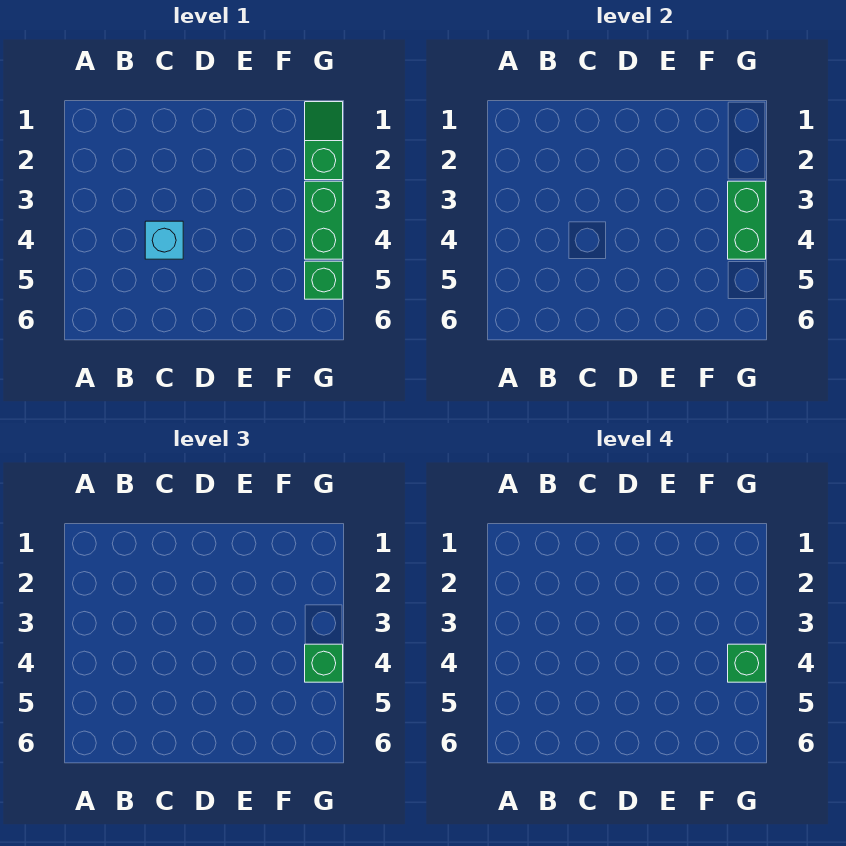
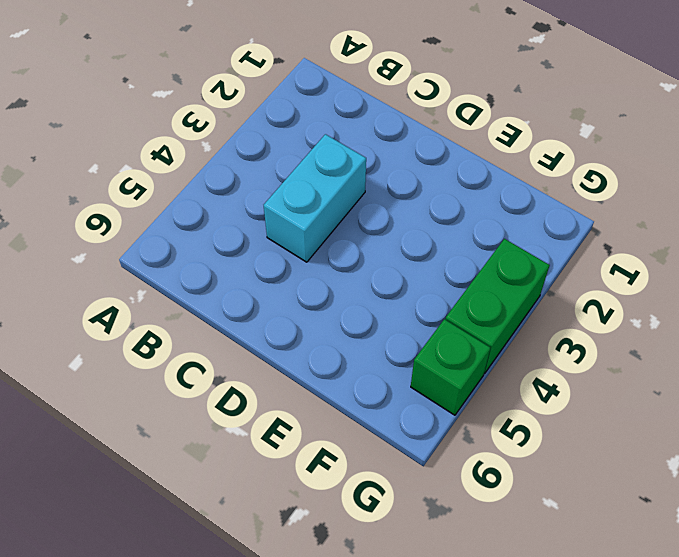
cyan brick C3:C4 level 1 -> cyan brick C4 level 1
none -> green slope G1:G2 level 1 top 2
none -> green brick G3:G4 level 2

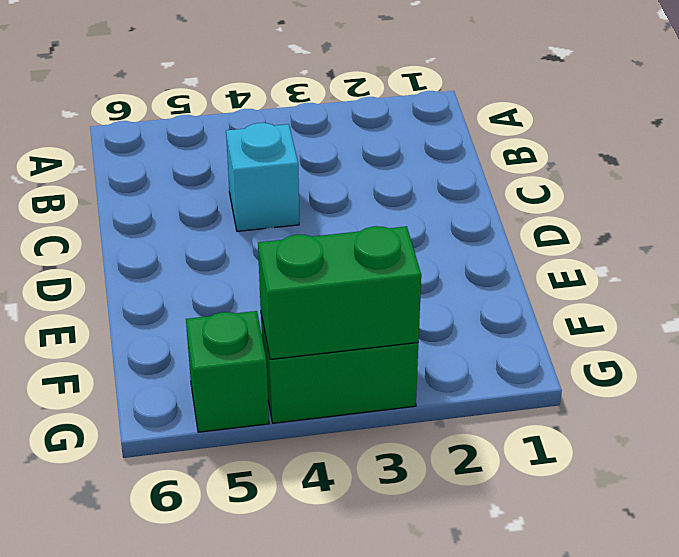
none -> green slope G1:G2 level 1 top 2
none -> green brick G4 level 3

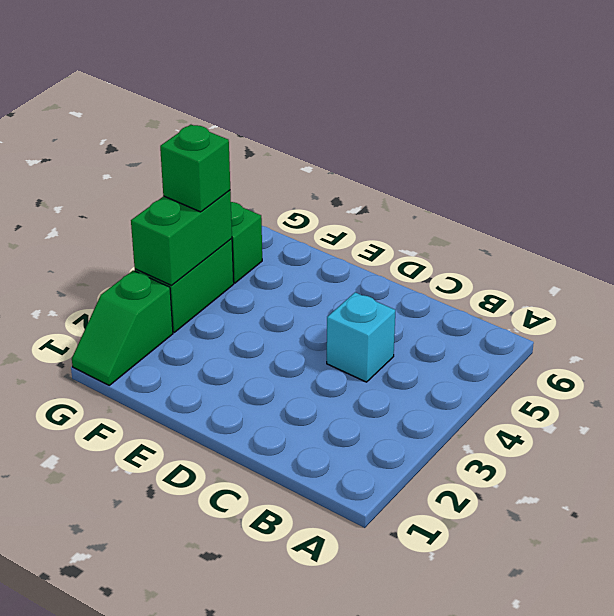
none -> green brick G4 level 4

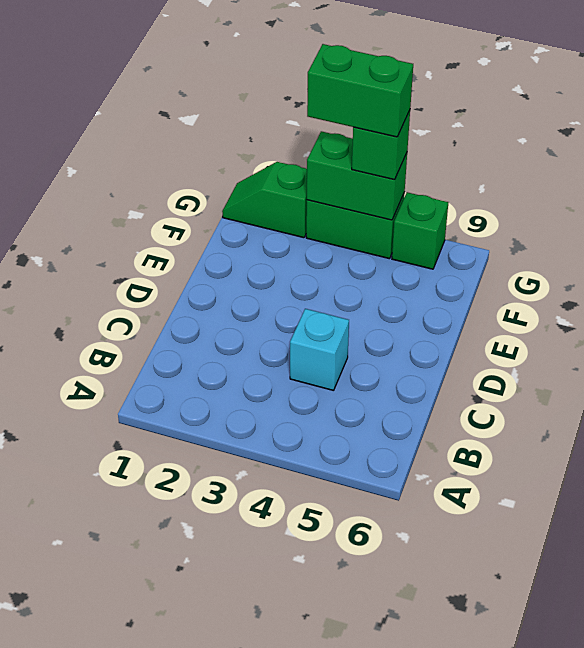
green brick G3:G4 level 4 -> green brick G4 level 4

